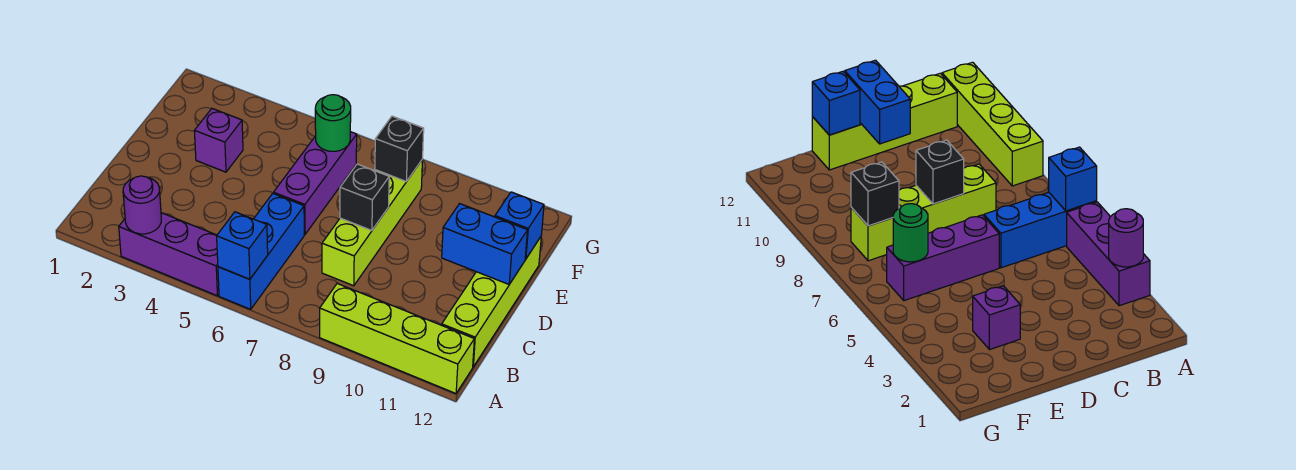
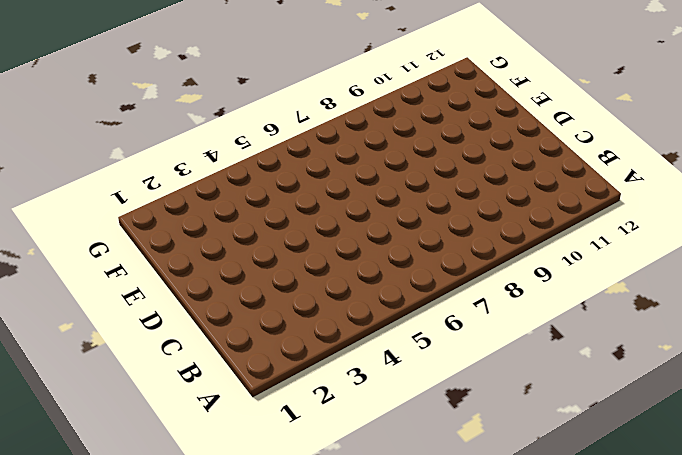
none -> purple brick A3:A5 level 1
none -> blue brick A6:C6 level 1
none -> lime brick A9:A12 level 1

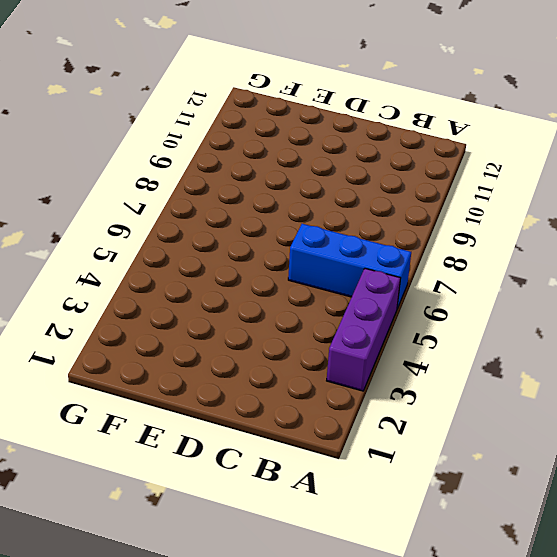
none -> lime brick A9:A12 level 1
none -> lime brick B12:E12 level 1
none -> lime brick C8:F8 level 1

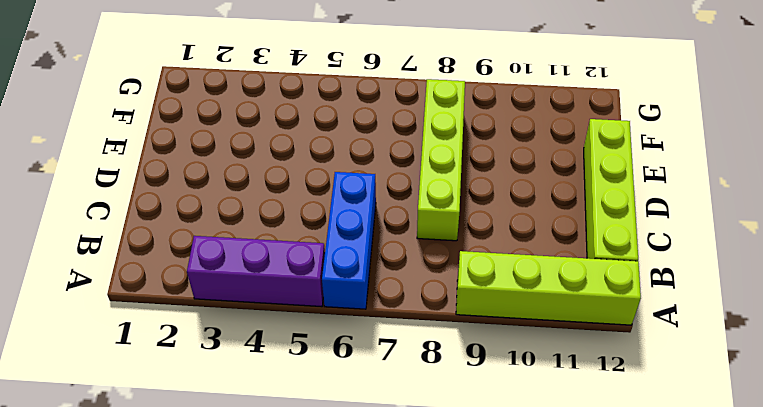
none -> purple brick D6:F6 level 1
none -> purple brick E3 level 1
none -> purple round brick A3 level 2

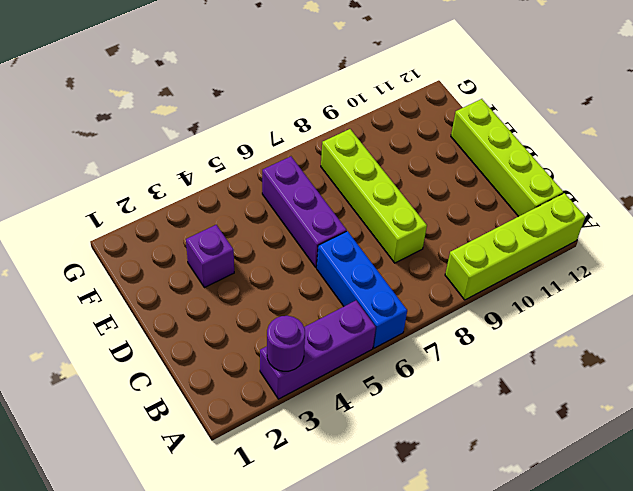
none -> blue brick A6 level 2
none -> black brick D8 level 2
none -> blue brick D11:D12 level 2

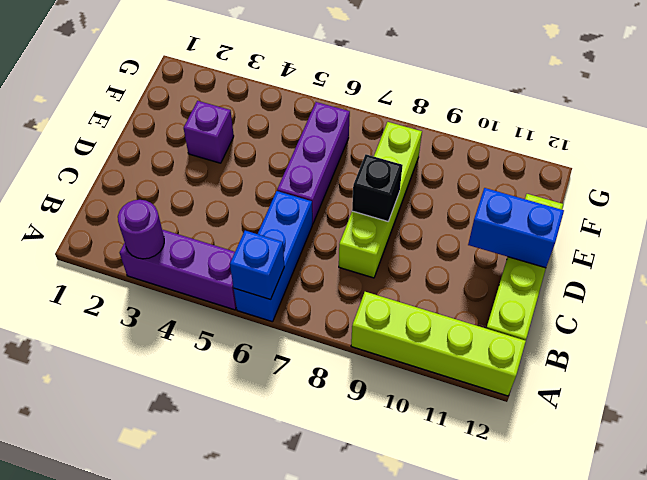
none -> blue brick E12 level 2
none -> green round brick F6 level 2
none -> black brick F8 level 2

